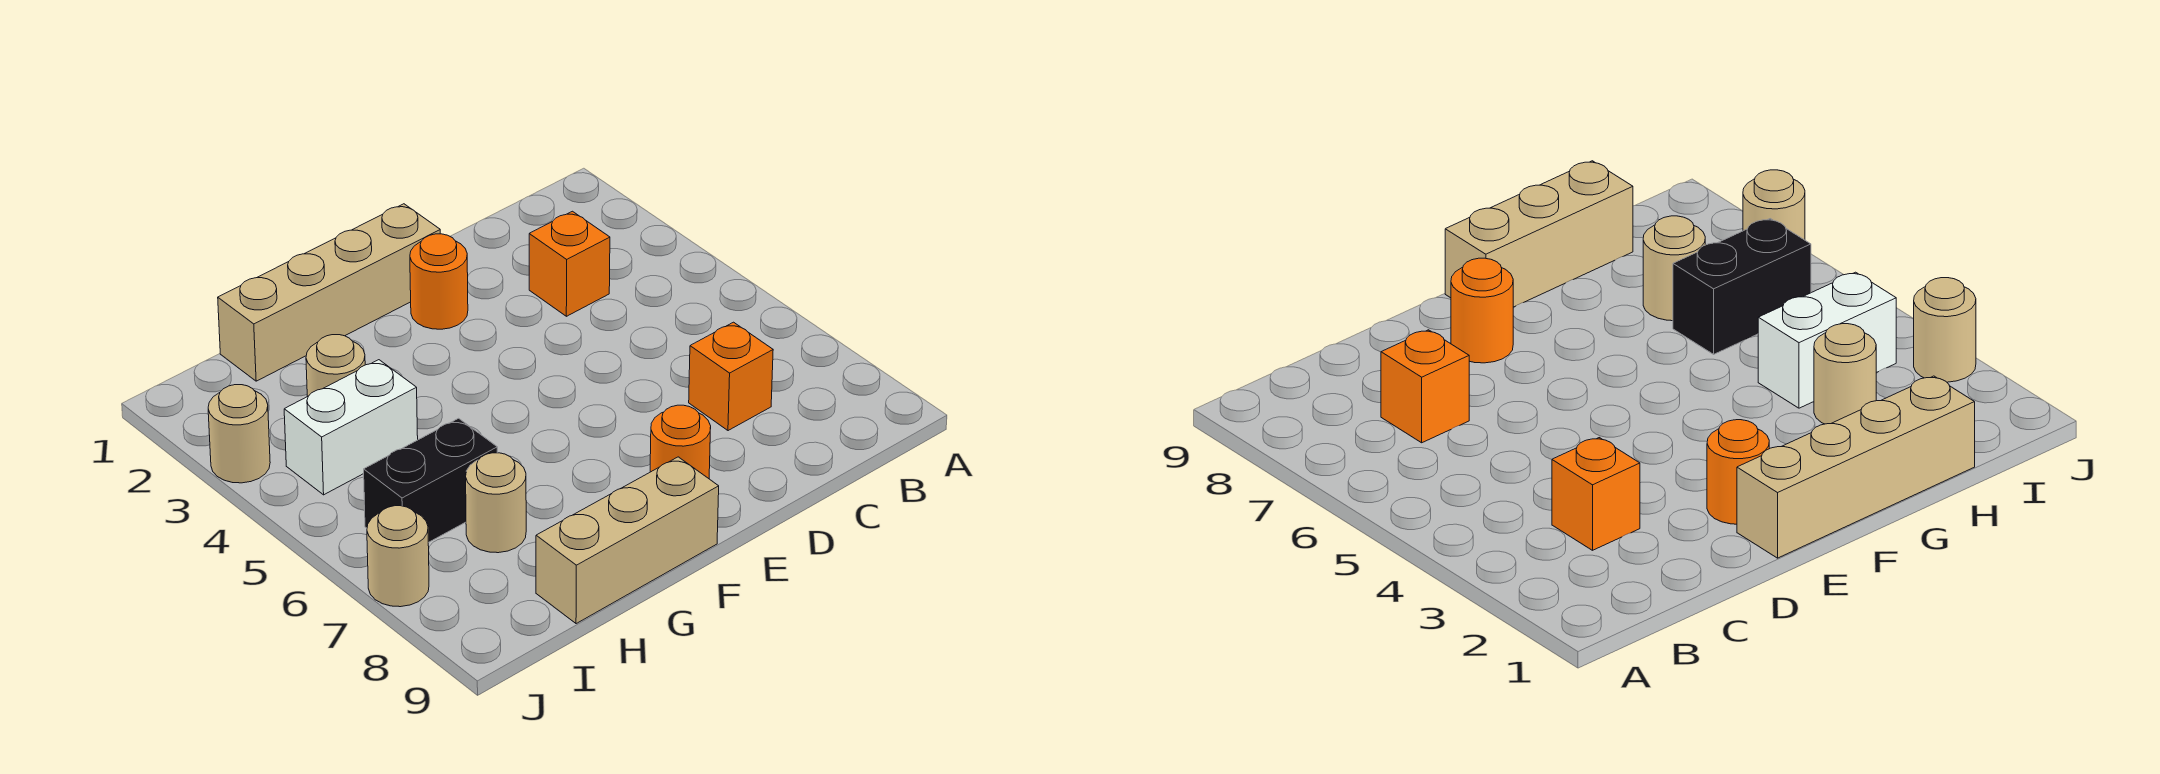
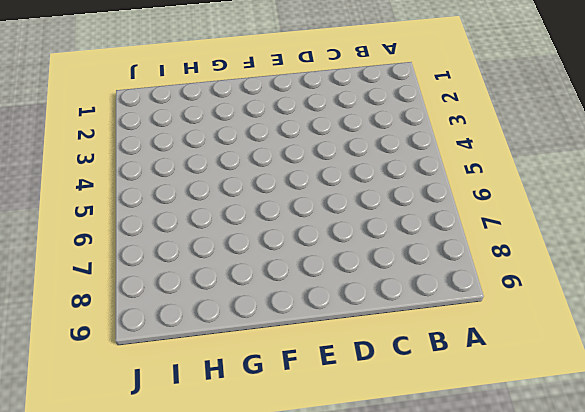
none -> orange brick C3 level 1
none -> orange brick C7 level 1
none -> tan brick E1:H1 level 1

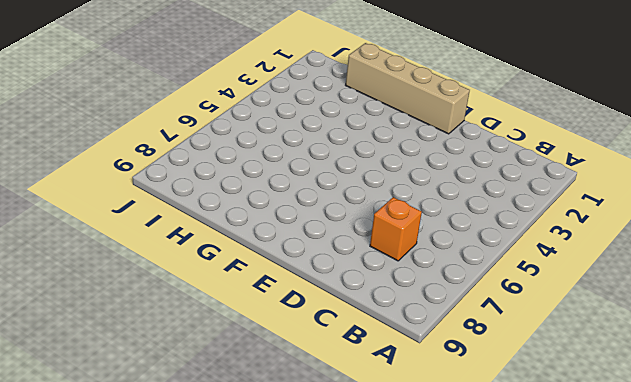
none -> orange brick C3 level 1
none -> orange round brick E2 level 1
none -> orange round brick E8 level 1

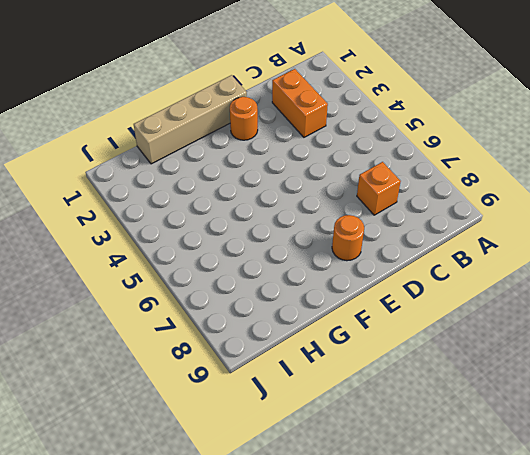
orange brick C2:C3 level 1 -> orange brick C3 level 1
none -> tan brick F9:H9 level 1
none -> tan round brick H3 level 1
none -> white brick H4:I4 level 1

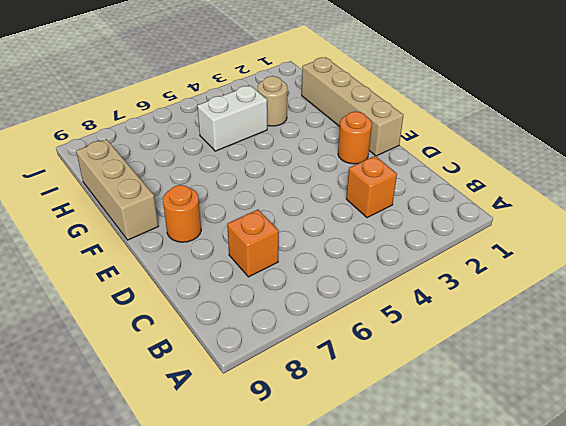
white brick H4:H5 level 1 -> white brick H4:I4 level 1
none -> black brick H6:I6 level 1
none -> tan round brick H7 level 1
none -> tan round brick J3 level 1

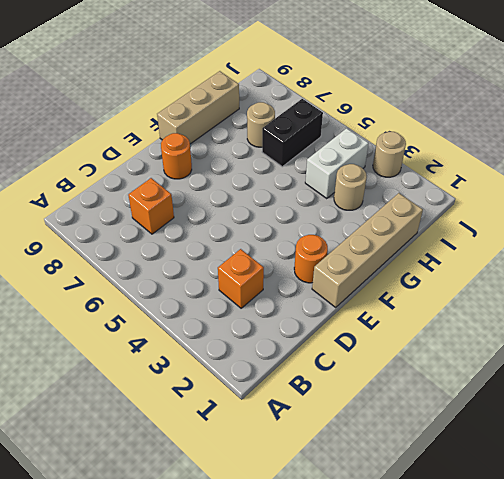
none -> tan round brick J7 level 1

